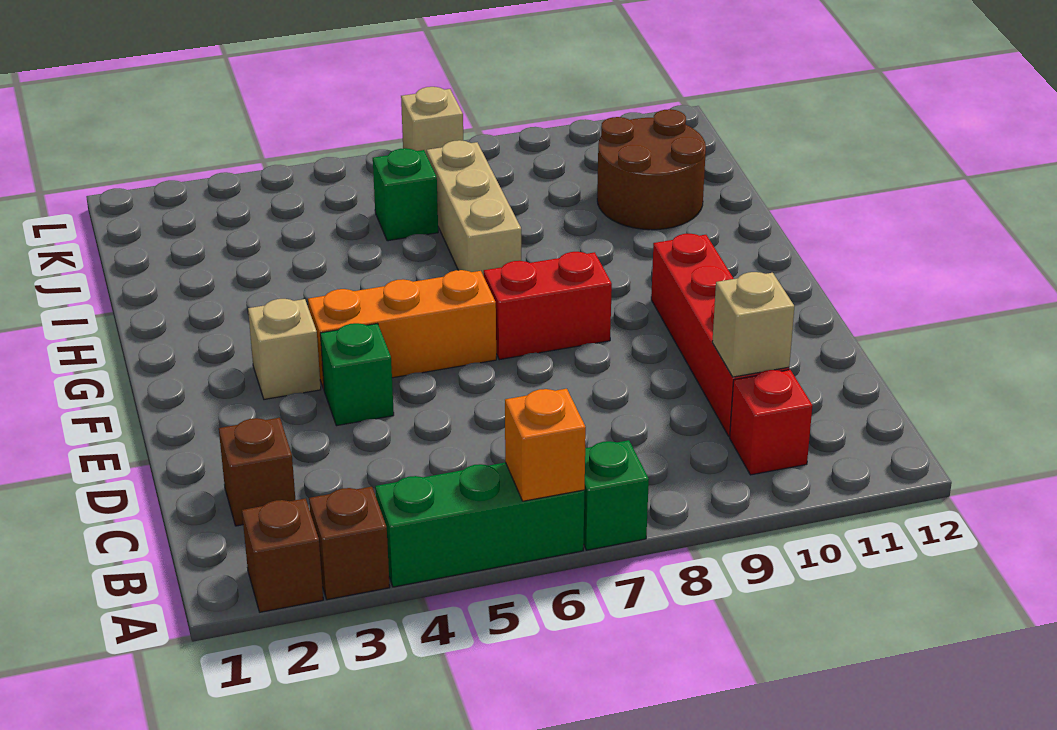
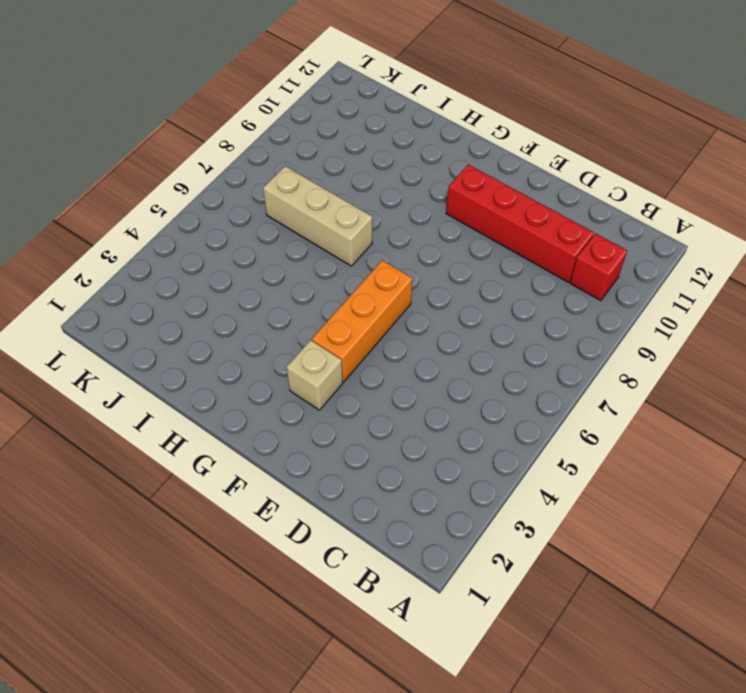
none -> brown brick A2 level 1
none -> brown brick A3 level 1
none -> green brick A4:A6 level 1

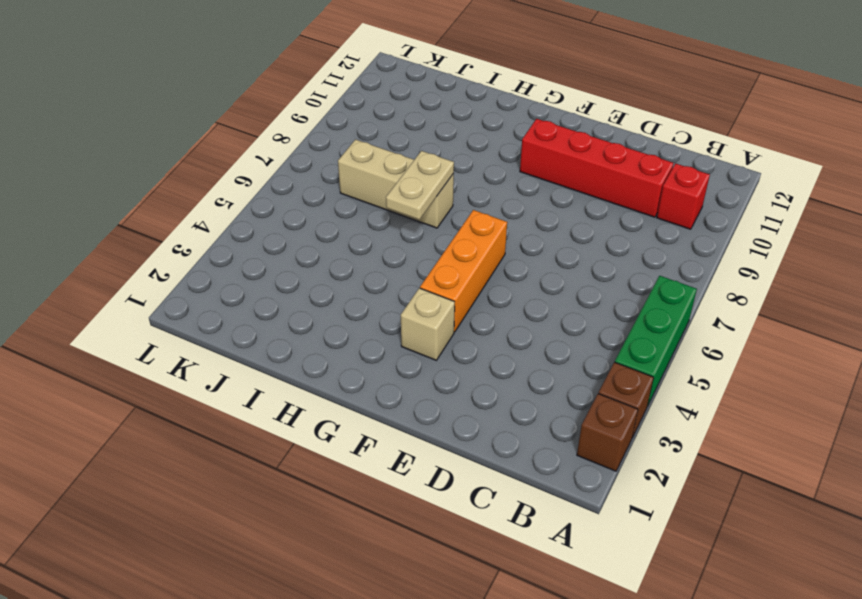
tan plate H6:H7 level 2 -> none
none -> green brick A7 level 1
none -> brown brick C2 level 1
none -> green brick E4 level 1

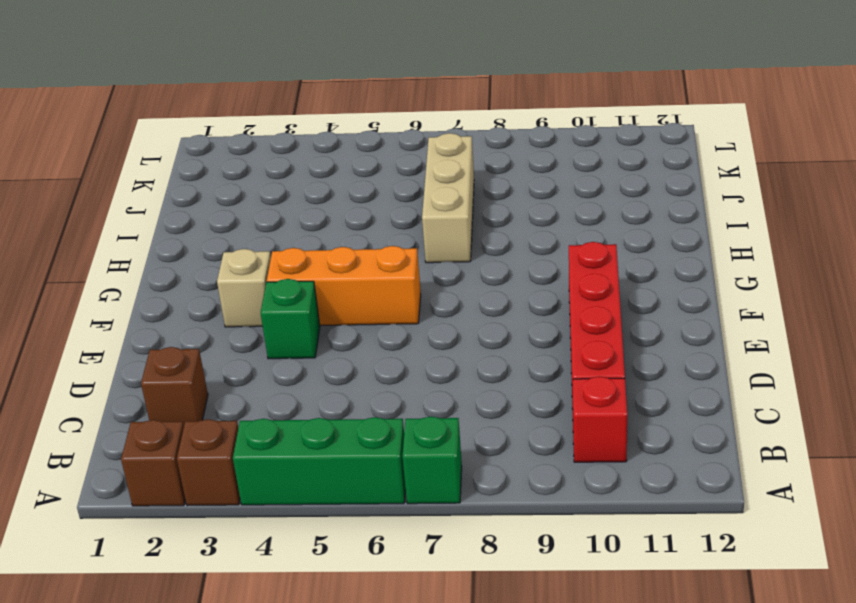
none -> red brick F7:F8 level 1
none -> brown round brick I10:J11 level 1
none -> green brick J6 level 1

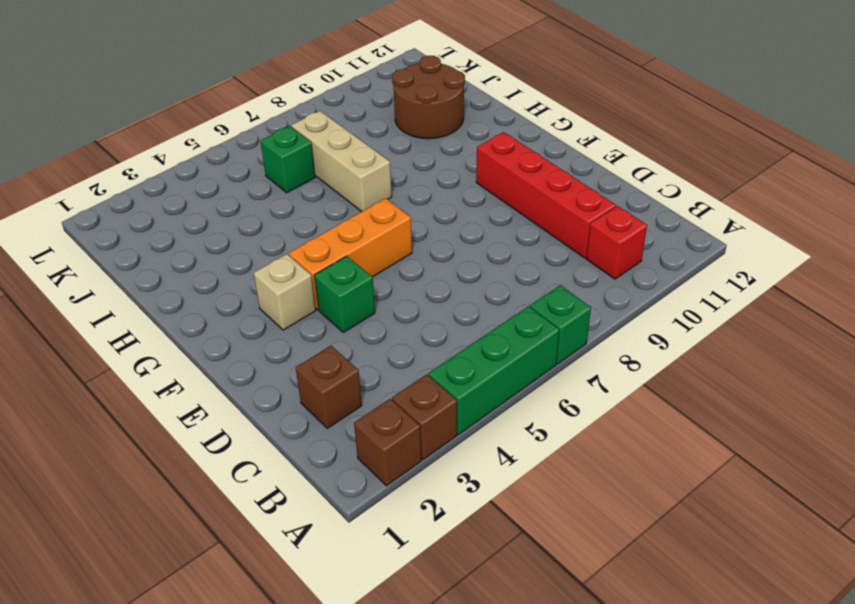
none -> red brick F7:F8 level 1
none -> tan brick L7 level 1
none -> orange brick A6 level 2

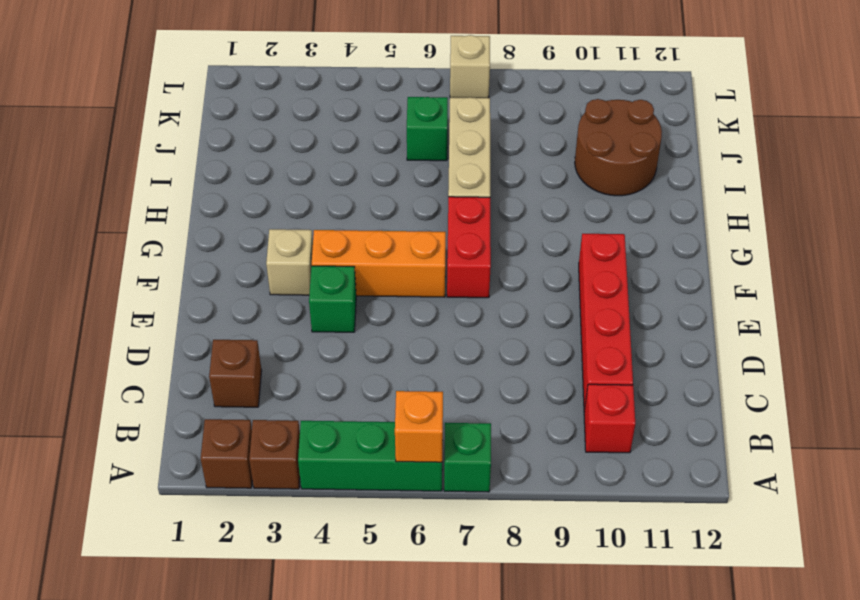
red brick F7:G7 level 1 -> red brick F7:F8 level 1
none -> tan brick C10 level 2

